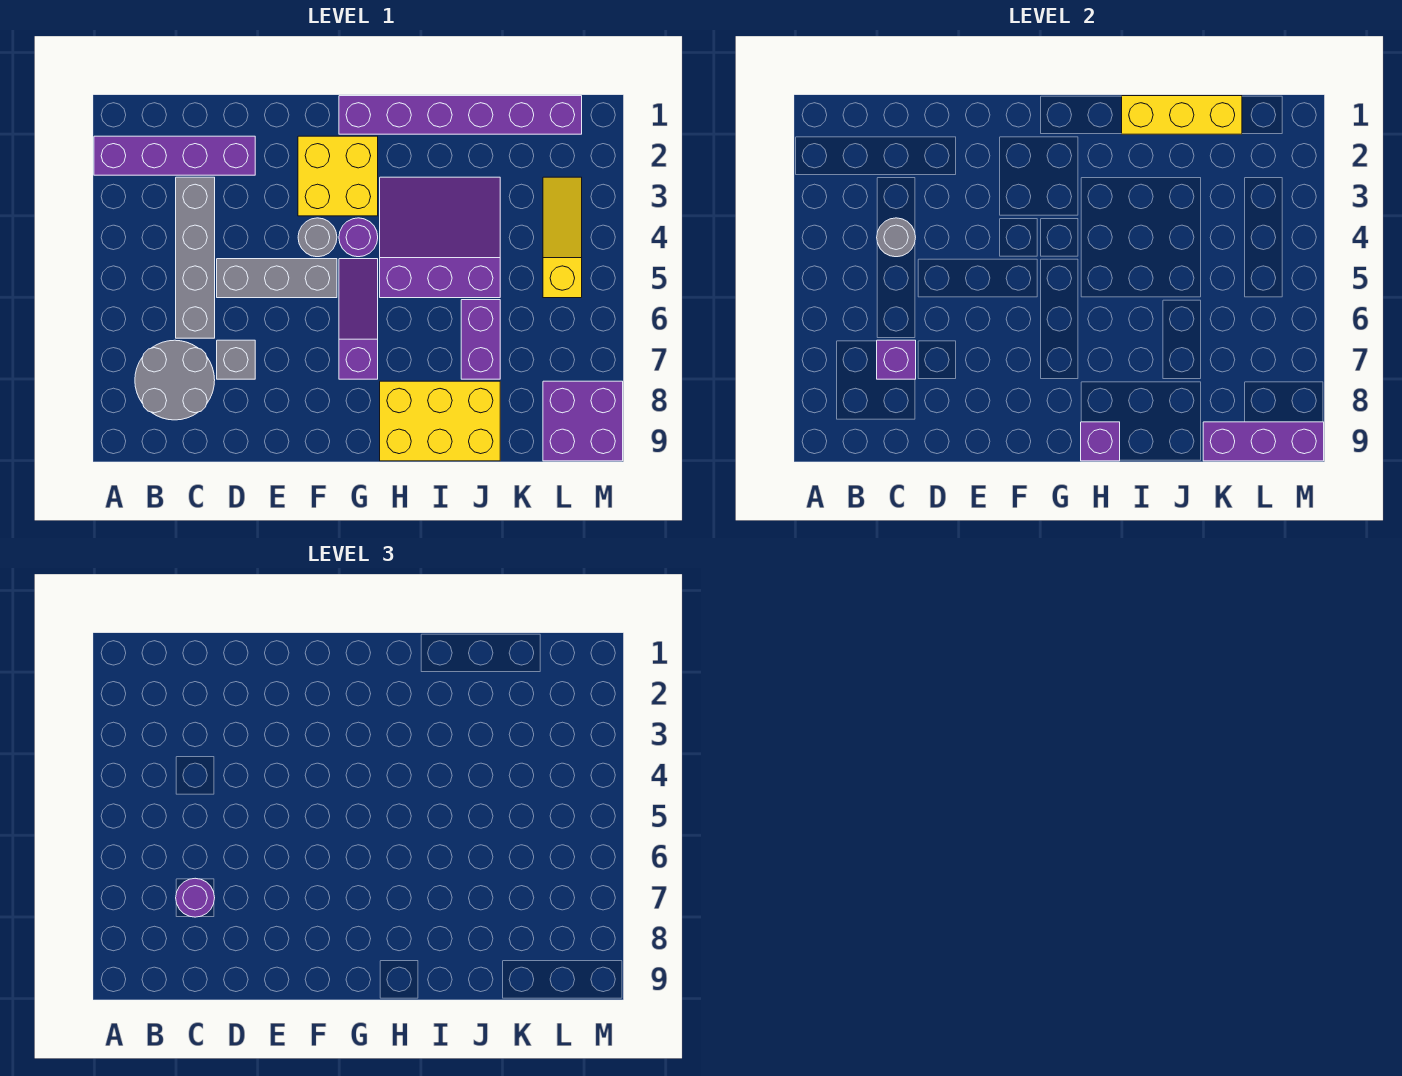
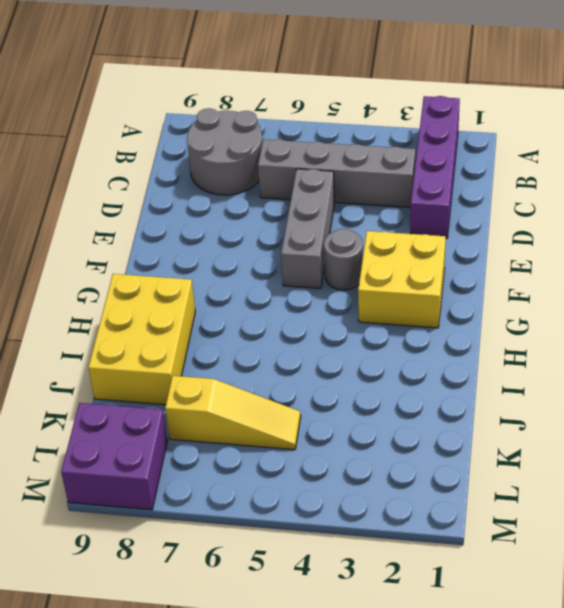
yellow slope K5:K7 level 1 top 7 -> yellow slope L3:L5 level 1 top 5
none -> grey brick D7 level 1
none -> purple brick G1:L1 level 1
none -> purple round brick G4 level 1

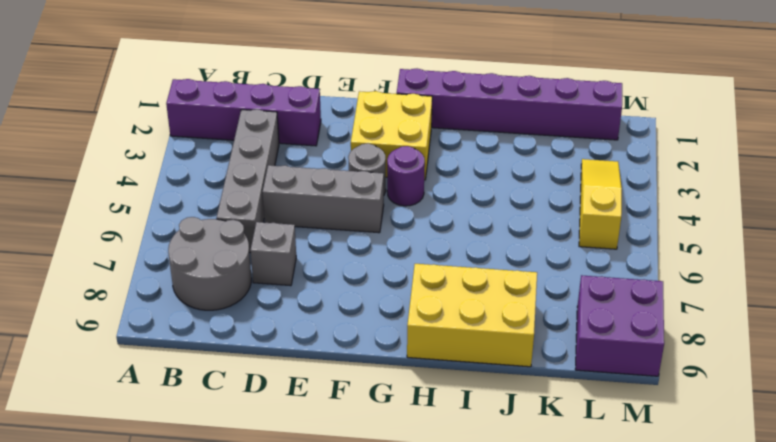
none -> purple slope G5:G7 level 1 top 7
none -> purple slope H3:J5 level 1 top 5
none -> purple brick J6:J7 level 1

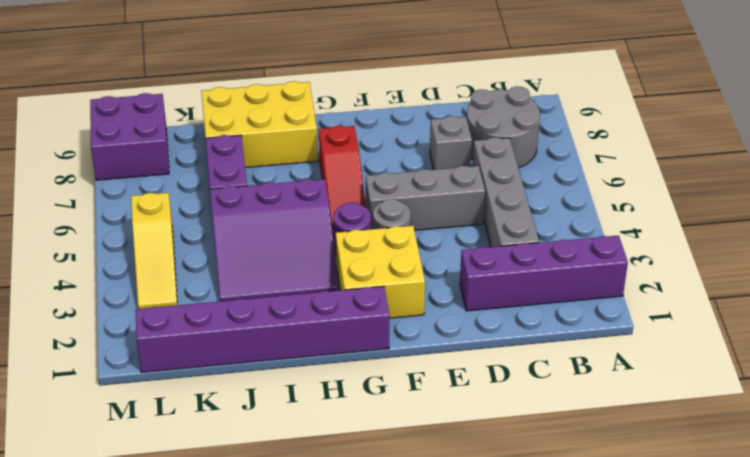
red slope G5:G7 level 1 top 7 -> purple slope G5:G7 level 1 top 7
none -> grey round brick C4 level 2
none -> purple brick C7 level 2
none -> purple brick H9 level 2

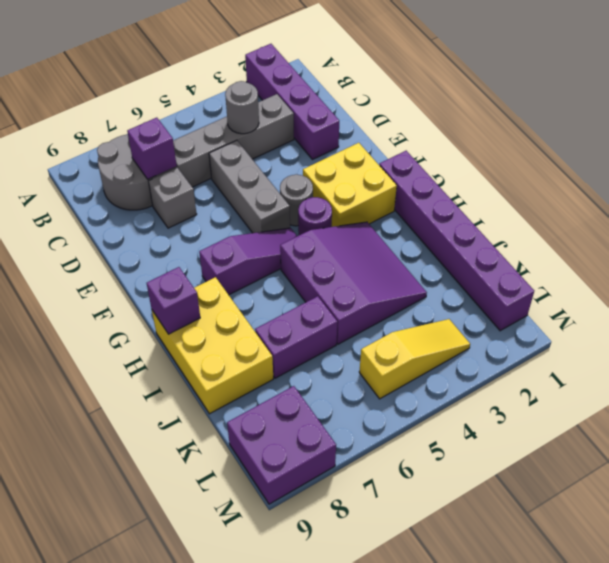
none -> yellow brick I1:K1 level 2
none -> purple brick K9:M9 level 2
none -> purple round brick C7 level 3

